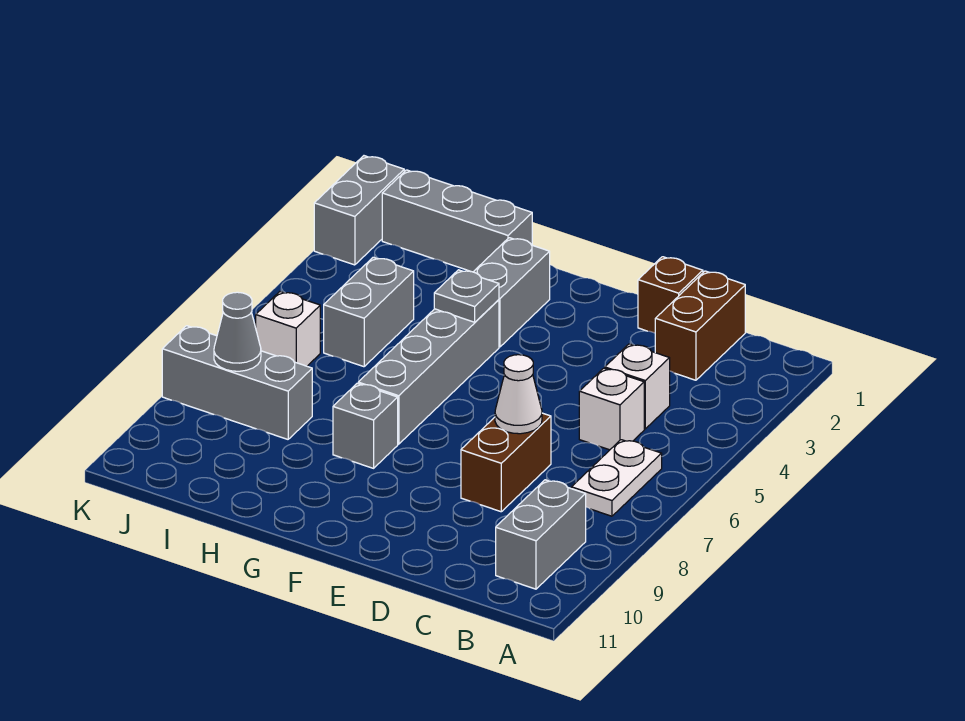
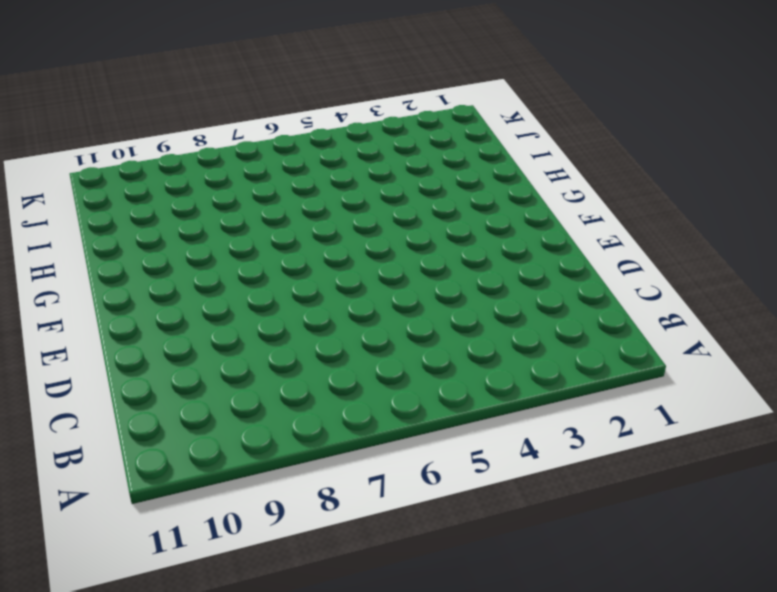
none -> white plate B6:B7 level 1
none -> grey brick B9:B10 level 1
none -> brown brick C1:C2 level 1

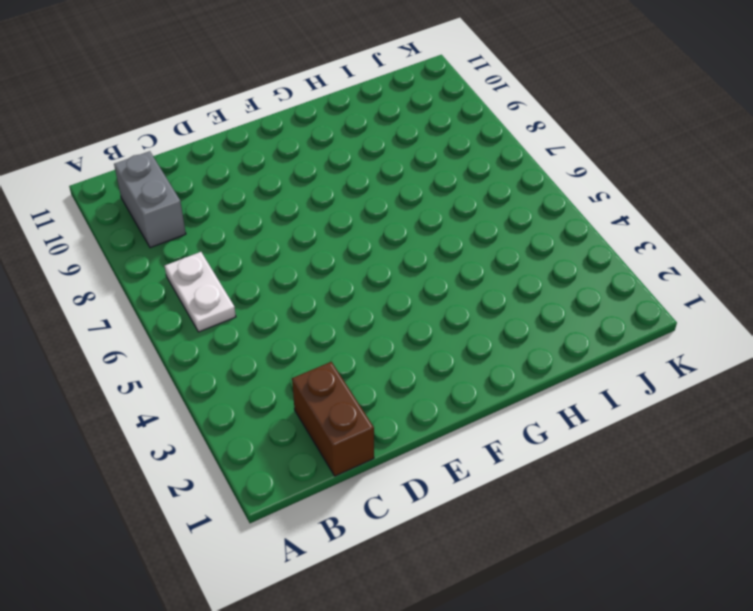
none -> white brick C4 level 1
none -> white brick C5 level 1
none -> brown brick D1 level 1

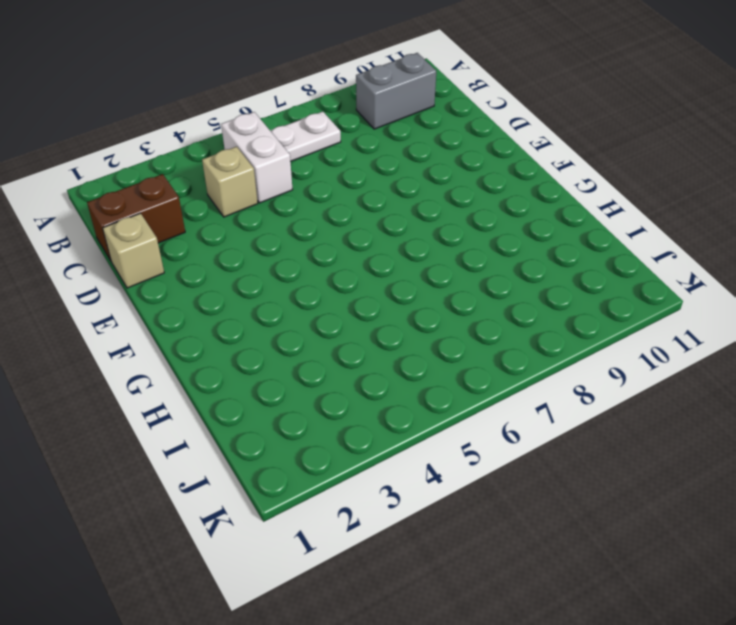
white brick B5:C5 level 1 -> white brick C5 level 1
tan brick C4 level 1 -> white brick C4 level 1
tan brick D1 level 1 -> brown brick D1 level 1
none -> brown brick D7:D8 level 1
none -> grey brick G2:G3 level 1
none -> grey brick G4:G7 level 1

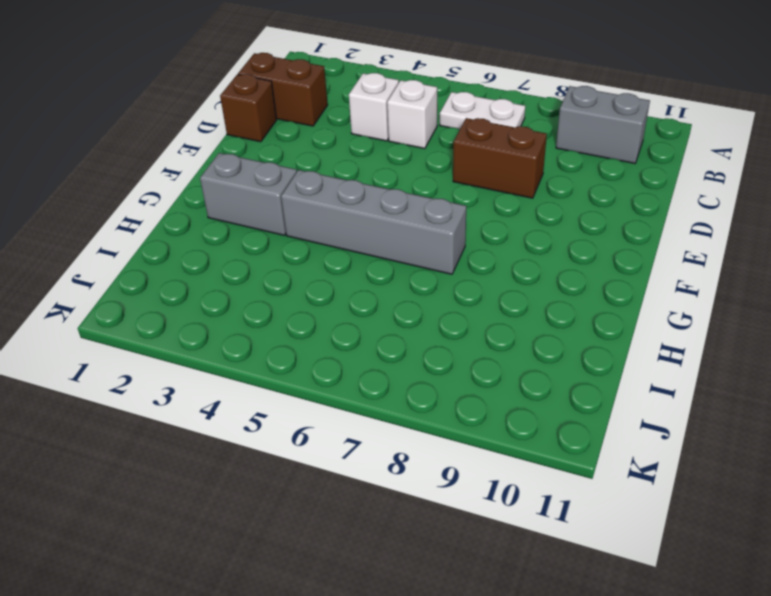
none -> grey brick G8 level 1
none -> grey brick H1:J1 level 1
none -> grey brick I4:I5 level 1

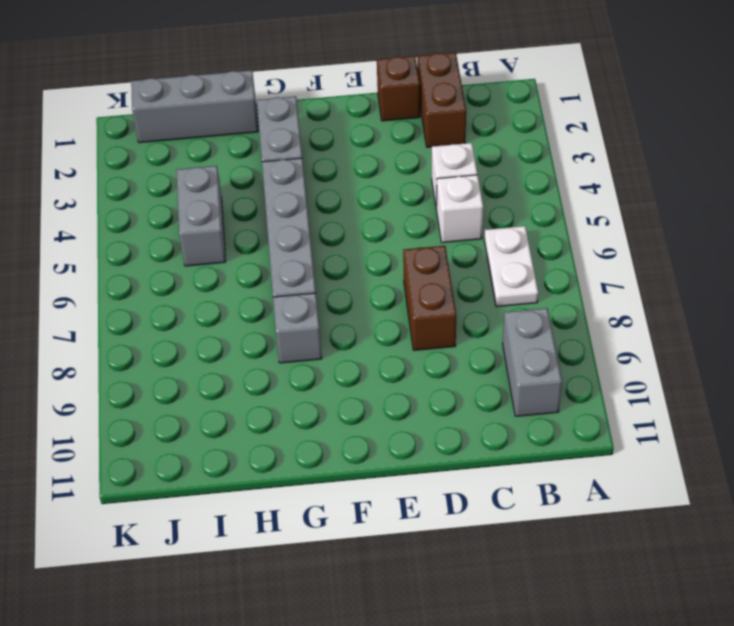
none -> grey brick I8:K8 level 1
none -> white brick J6 level 1
none -> grey brick K1:K2 level 1

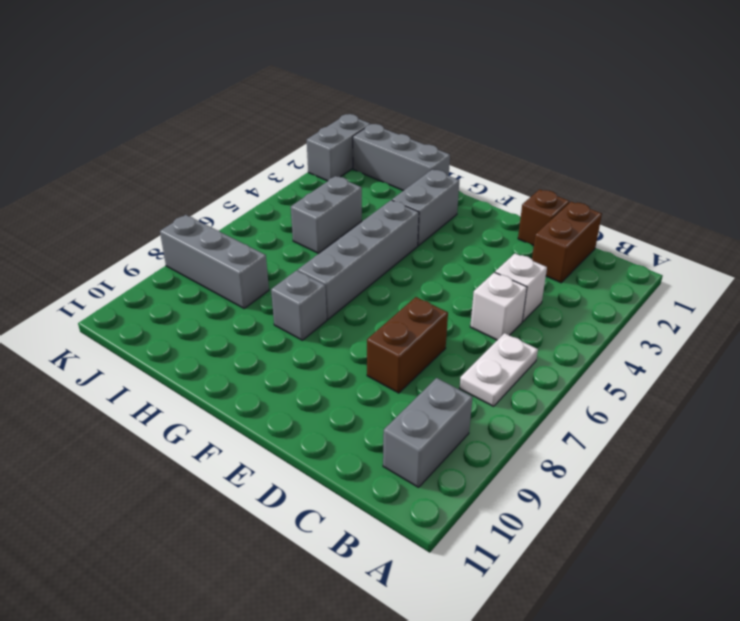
none -> white brick J6 level 1
none -> white cone D7 level 2
none -> grey plate G4 level 2

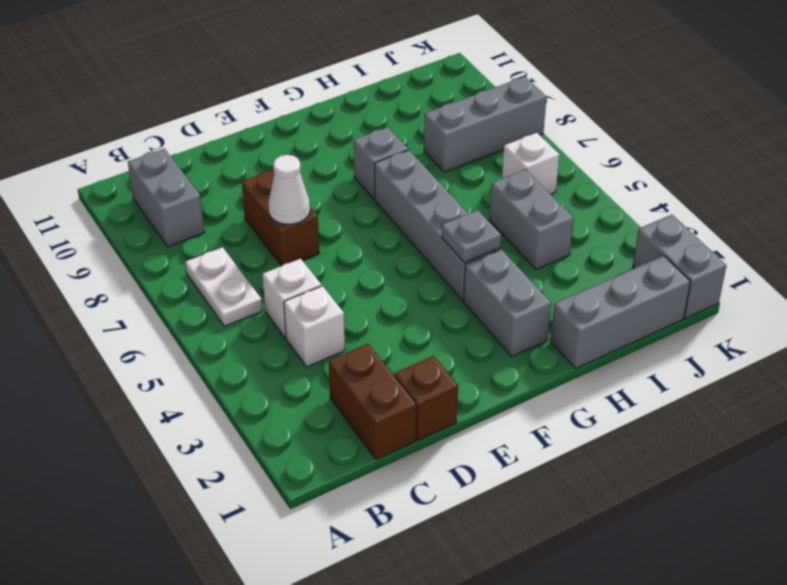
none -> grey cone J8 level 2

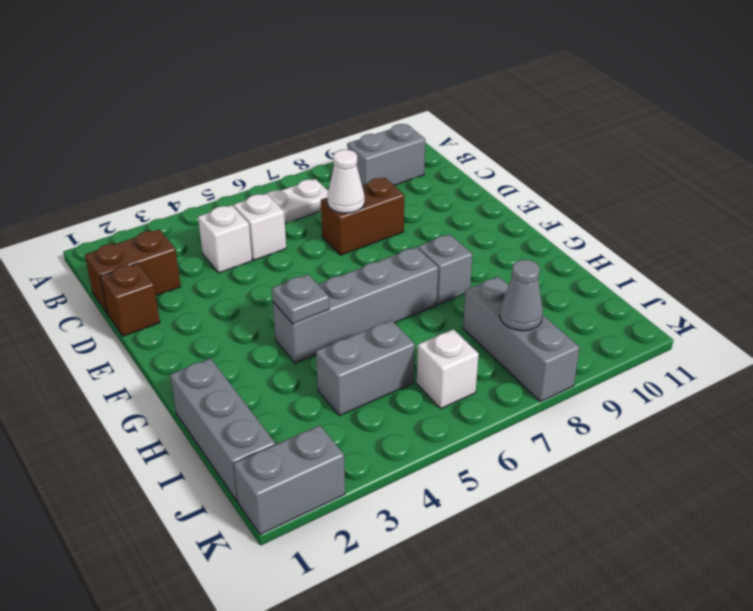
none -> grey brick G2:G3 level 1

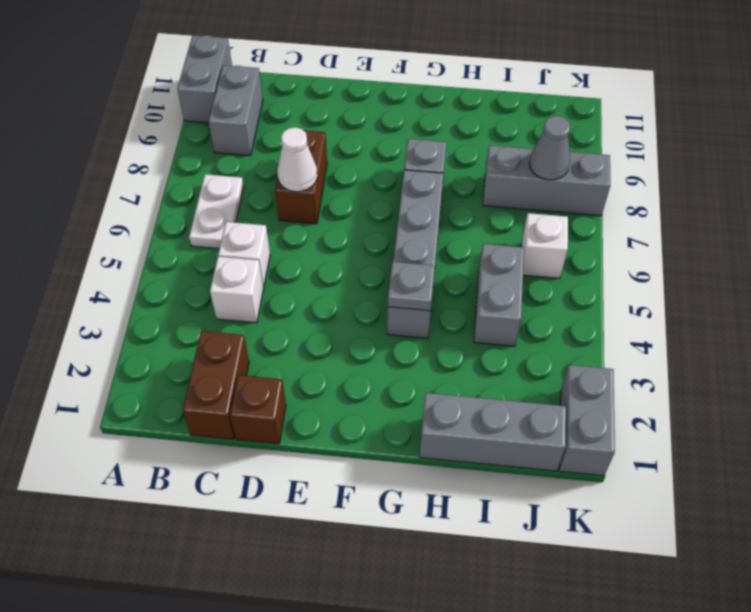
grey brick A10:A11 level 1 -> grey brick G2:G3 level 1

